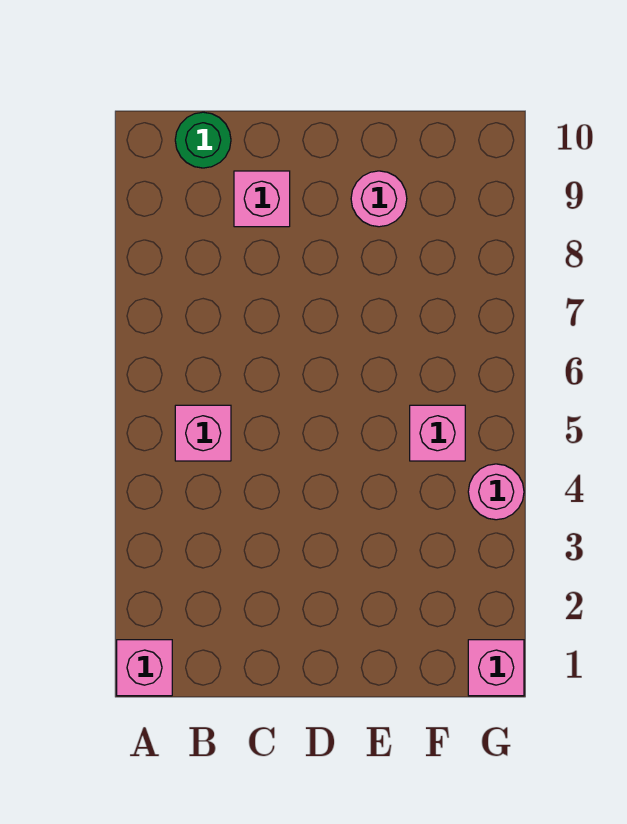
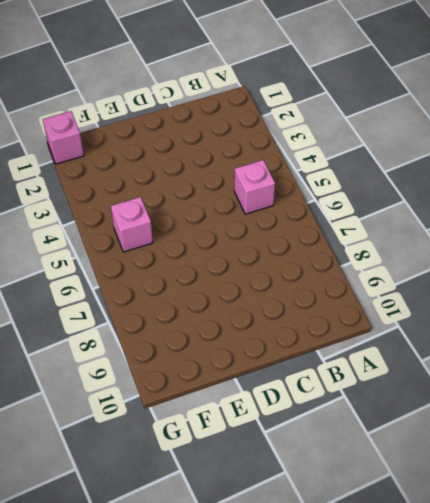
none -> pink brick A1 level 1
none -> green round brick B10 level 1

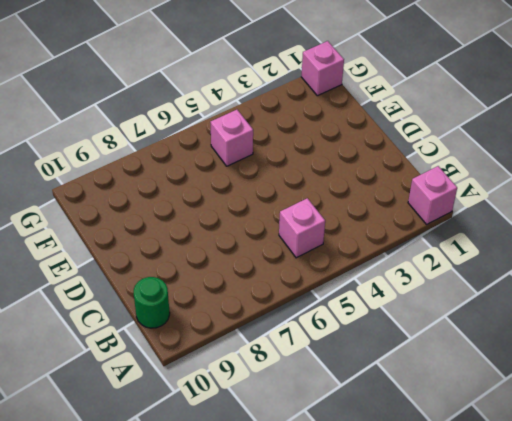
none -> pink brick C9 level 1
none -> pink round brick E9 level 1

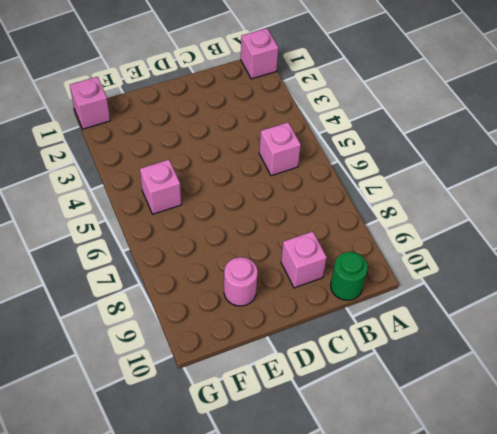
none -> pink round brick G4 level 1

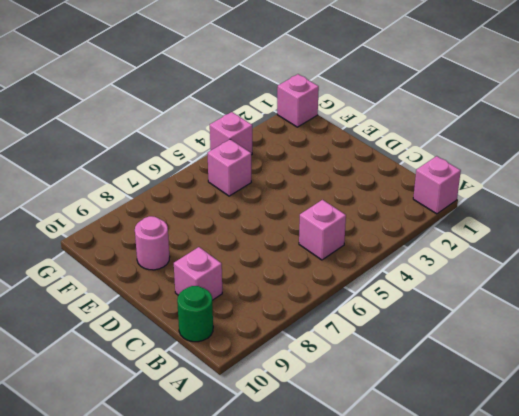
pink brick G4 level 1 -> pink round brick G4 level 1

